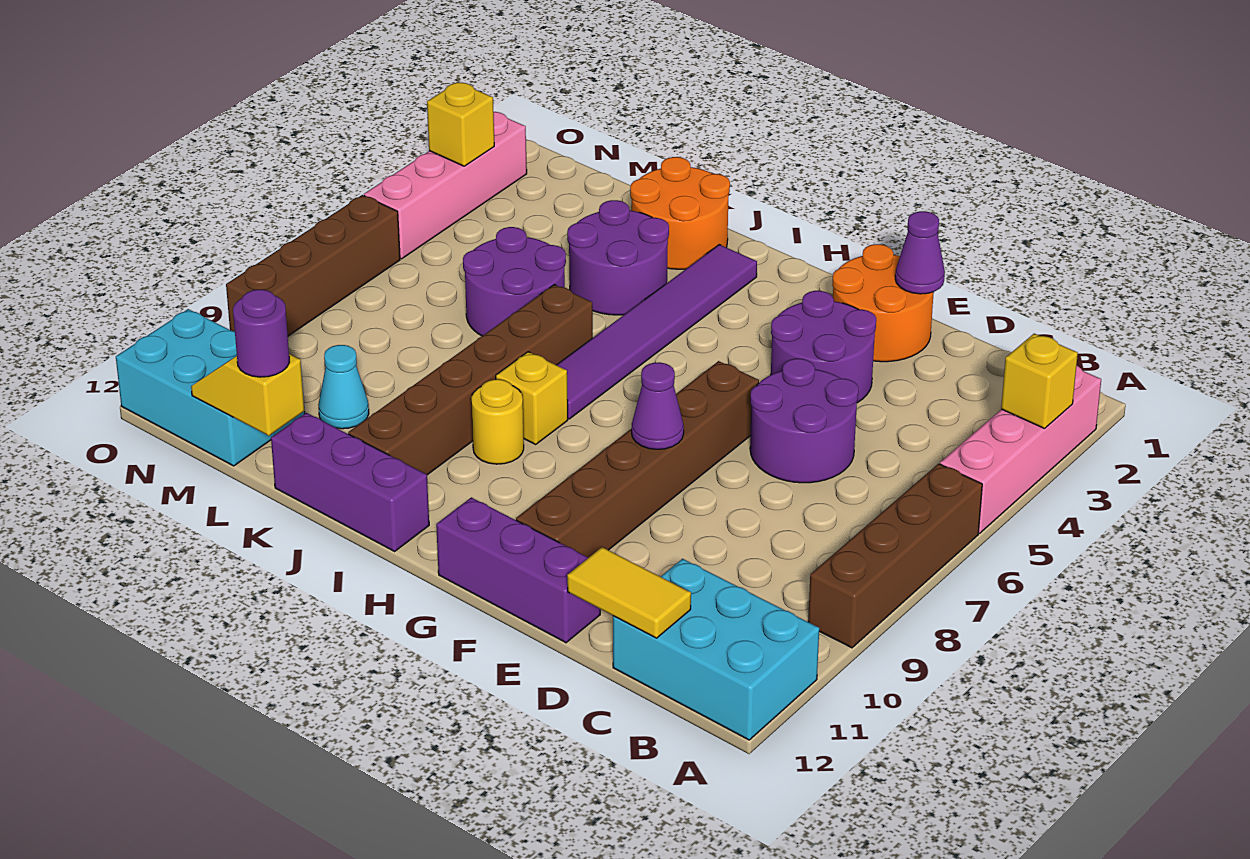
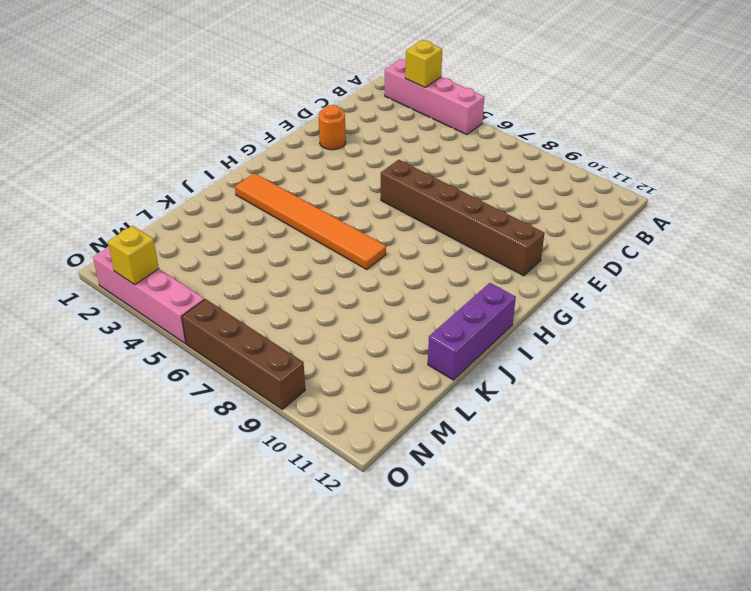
orange round brick E2 level 1 -> orange round brick E1:F2 level 1
orange tile I2:I7 level 1 -> purple tile I2:I7 level 1
none -> brown brick A6:A9 level 1
none -> cyan brick A11:C12 level 1
none -> purple round brick D5:E6 level 1

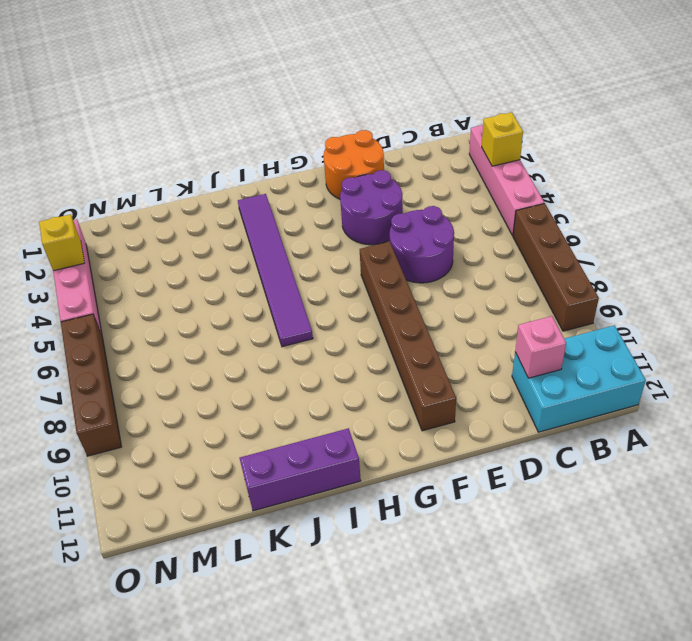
pink brick C11 level 2 -> none
none -> purple brick E12:G12 level 1
none -> yellow brick I8 level 1
none -> yellow round brick I9 level 1

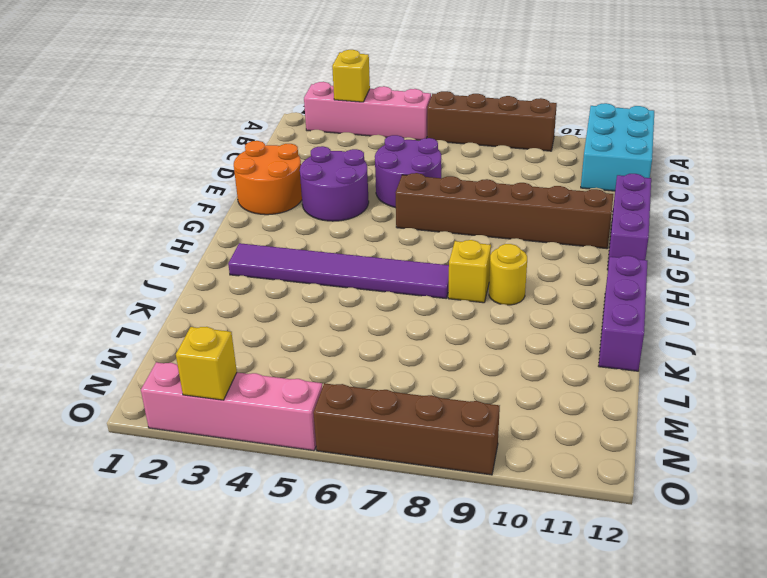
none -> orange round brick J1:K2 level 1
none -> purple round brick J3:K4 level 1
none -> brown brick J6:J11 level 1

